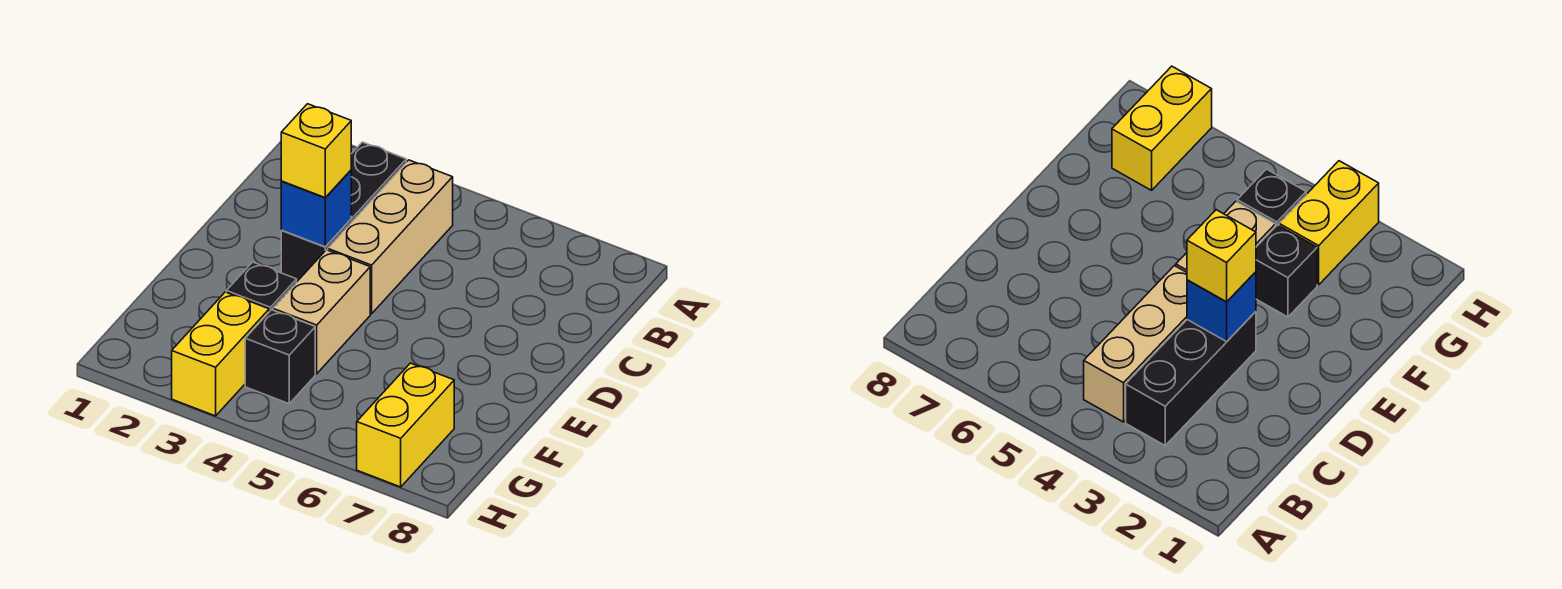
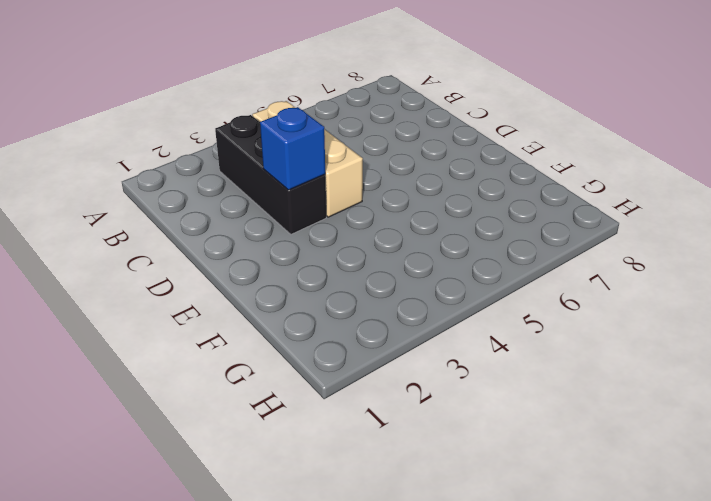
none -> tan brick E4:F4 level 1
none -> black brick F3 level 1

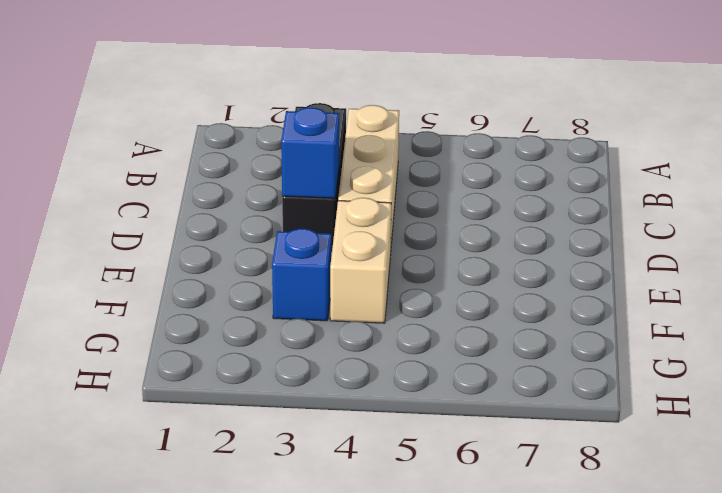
blue brick F3 level 1 -> black brick F3 level 1
none -> yellow brick G3:H3 level 1
none -> black brick G4 level 1

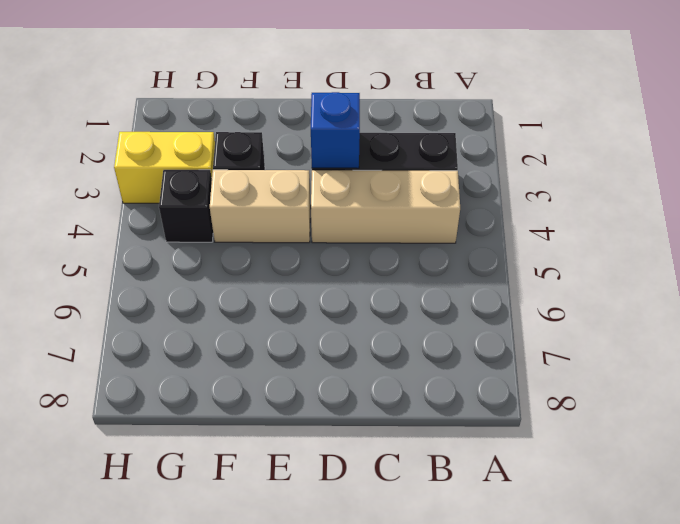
none -> yellow brick G7:H7 level 1
none -> yellow brick D3 level 3

